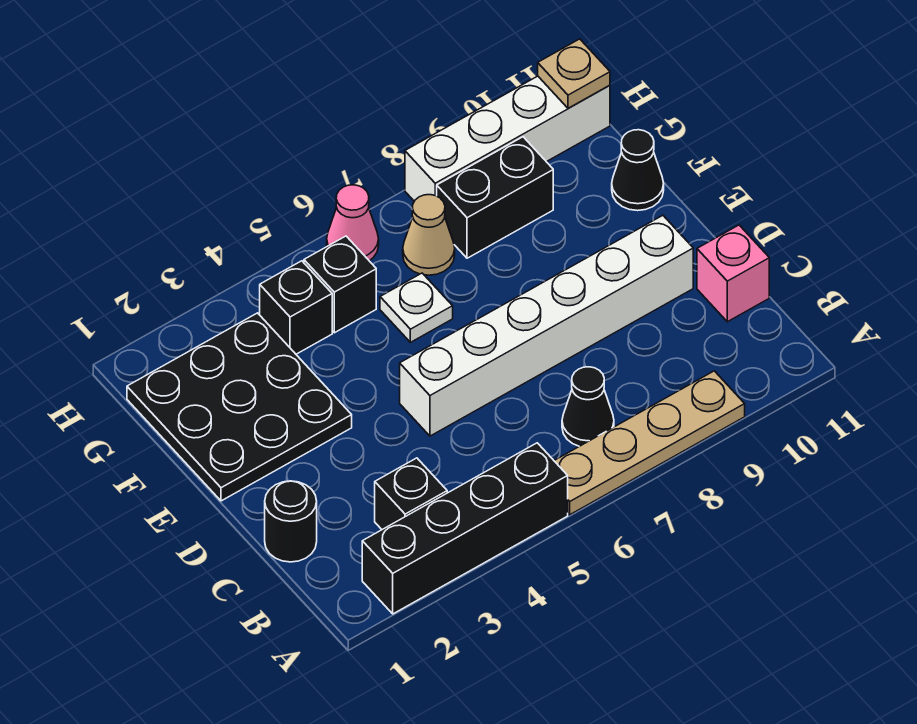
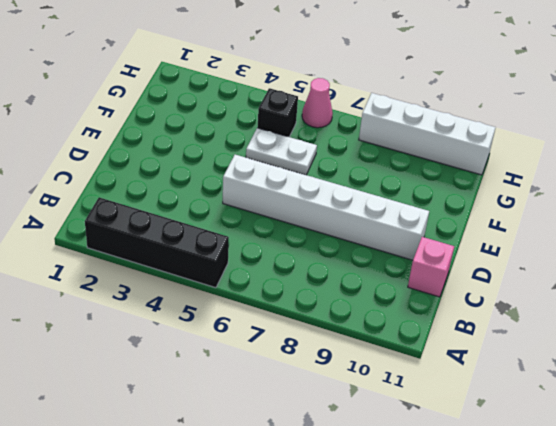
white plate F5:F6 level 1 -> white plate F6 level 1
none -> tan plate A6:A9 level 1
none -> black brick B3 level 1
none -> black cone B7 level 1

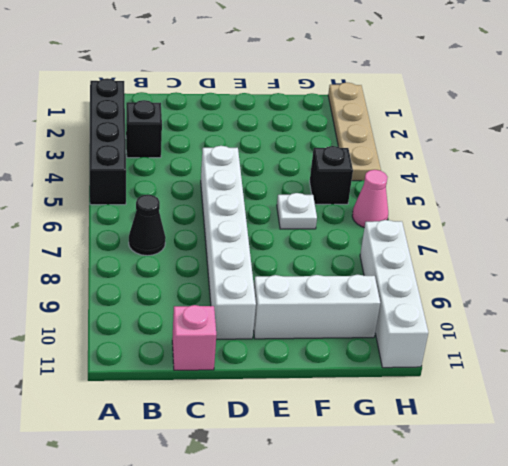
white brick E10:G10 level 1 -> none
tan plate H1:H4 level 1 -> tan plate A6:A9 level 1
none -> black round brick C1 level 1
none -> black plate E1:G3 level 1
none -> black cone F11 level 1

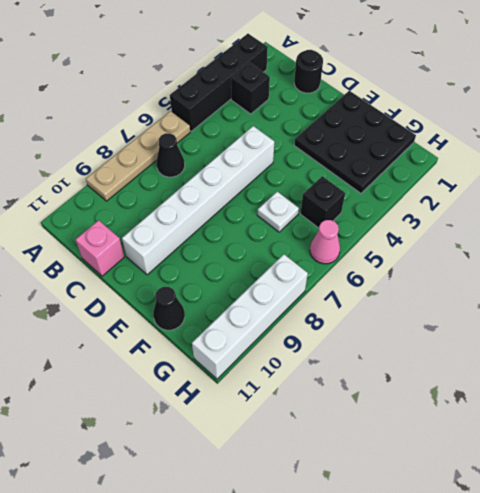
none -> black brick G4 level 1
none -> tan cone G7 level 1
none -> black brick G8:G9 level 1

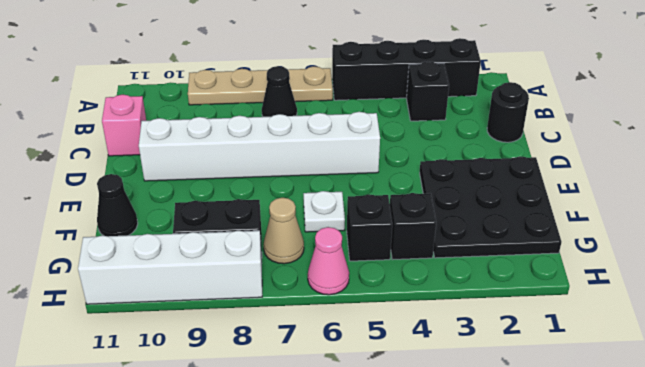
none -> tan plate H11 level 2

